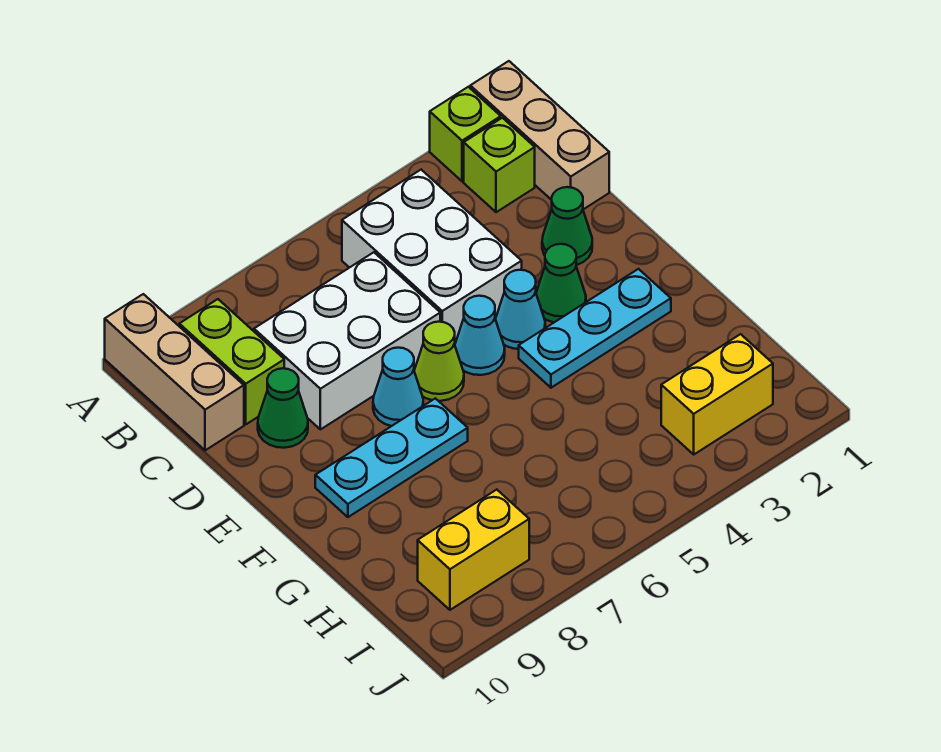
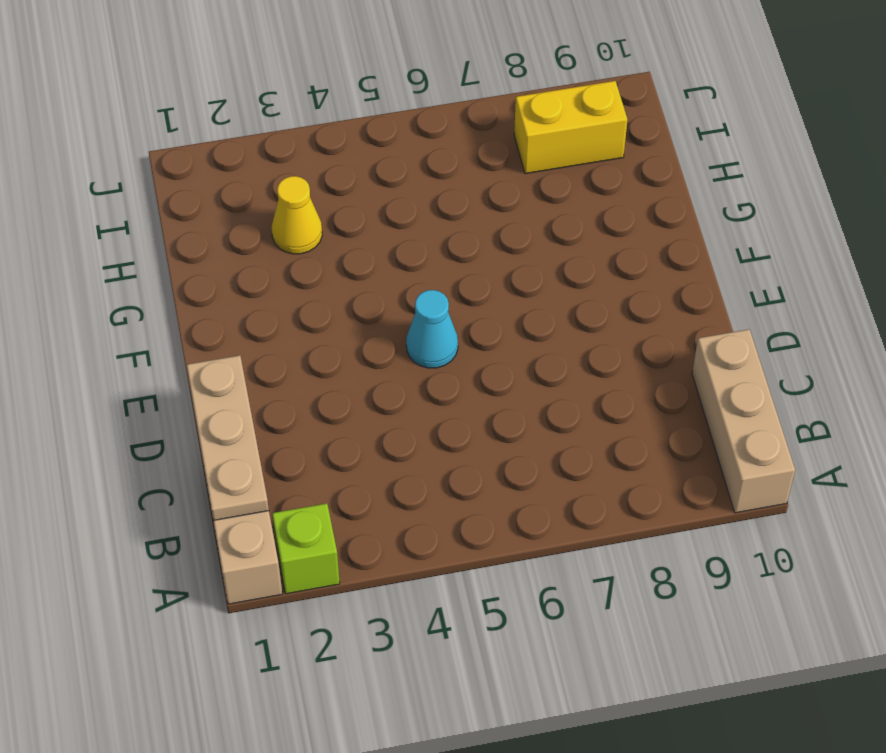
tan plate B1:D1 level 2 -> none
yellow cone H3 level 1 -> none
none -> lime brick B2 level 1
none -> white brick B4:D5 level 1
none -> lime brick B9:C9 level 1

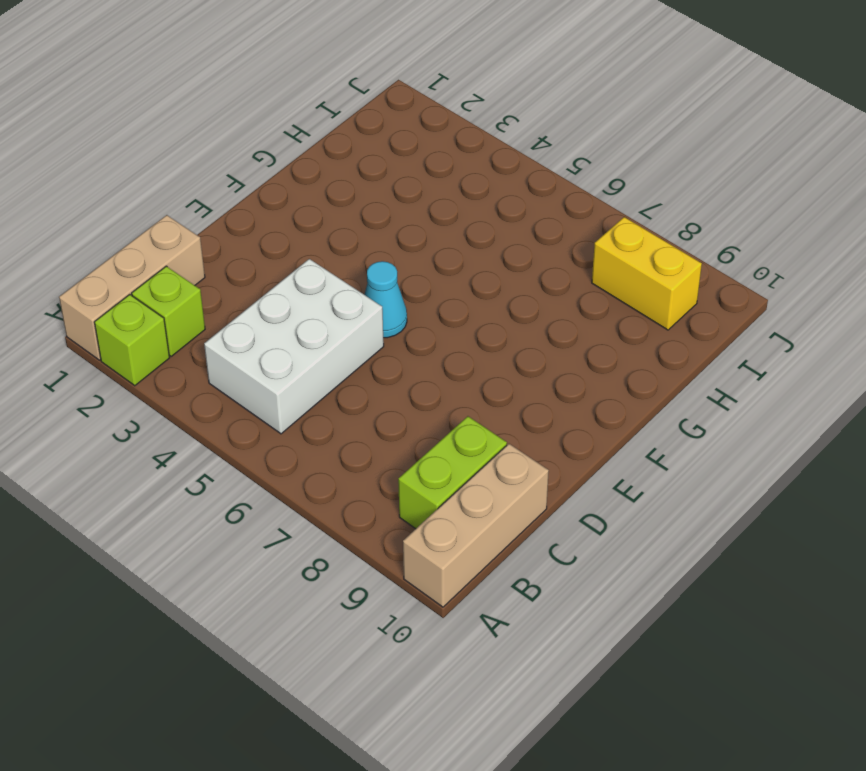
none -> white brick C6:D8 level 1
none -> green cone D2 level 1
none -> green cone D9 level 1

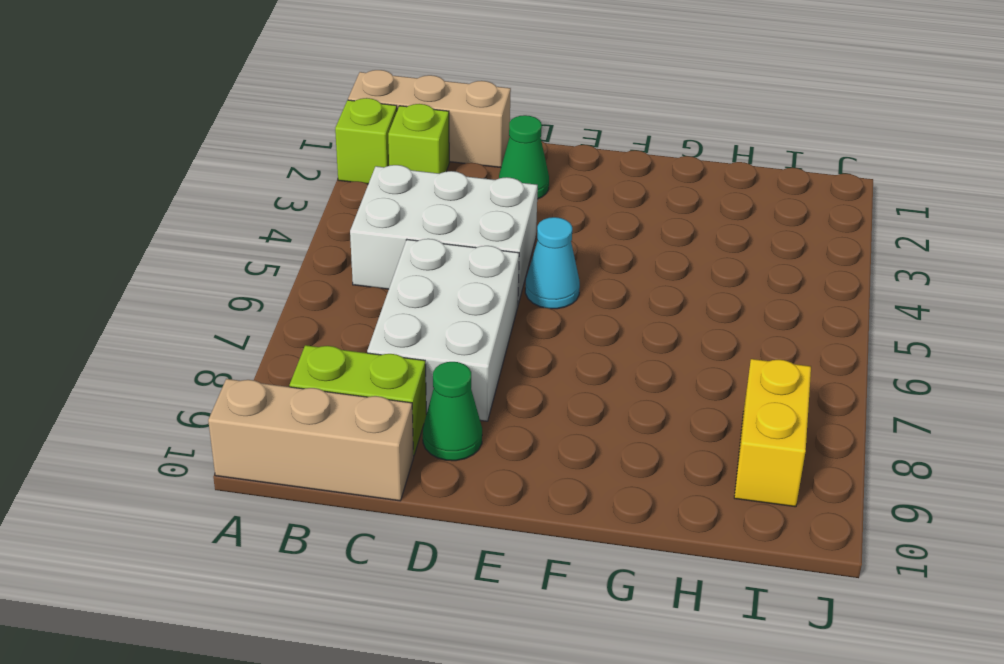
none -> green cone E3 level 1
none -> cyan cone E4 level 1
none -> lime cone E6 level 1

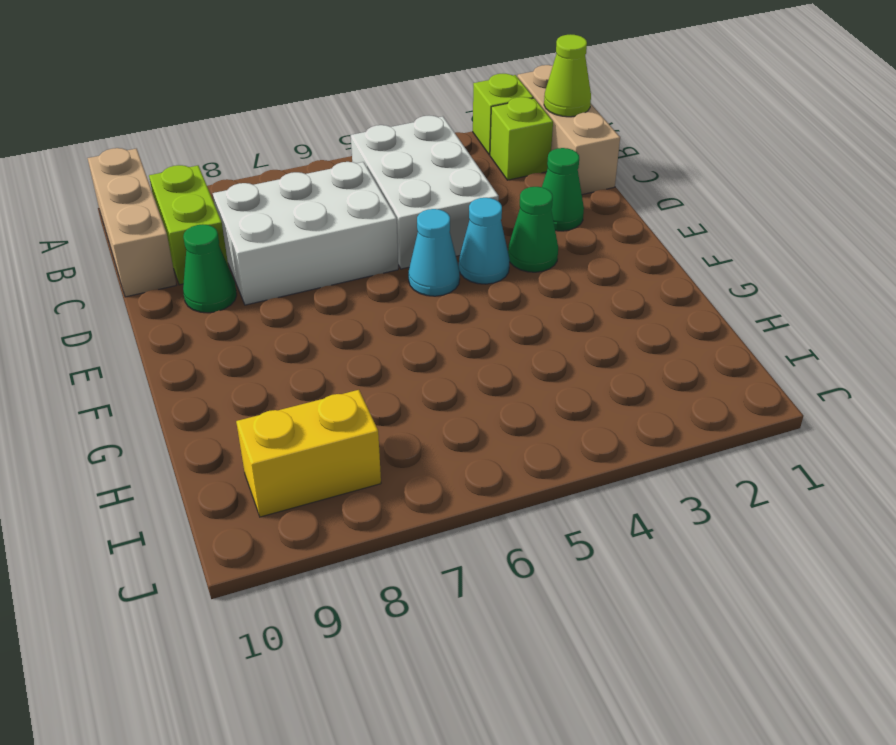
lime cone B1 level 2 -> lime cone E6 level 1
none -> cyan cone E7 level 1
none -> cyan plate F2:F4 level 1
none -> cyan plate F7:F9 level 1

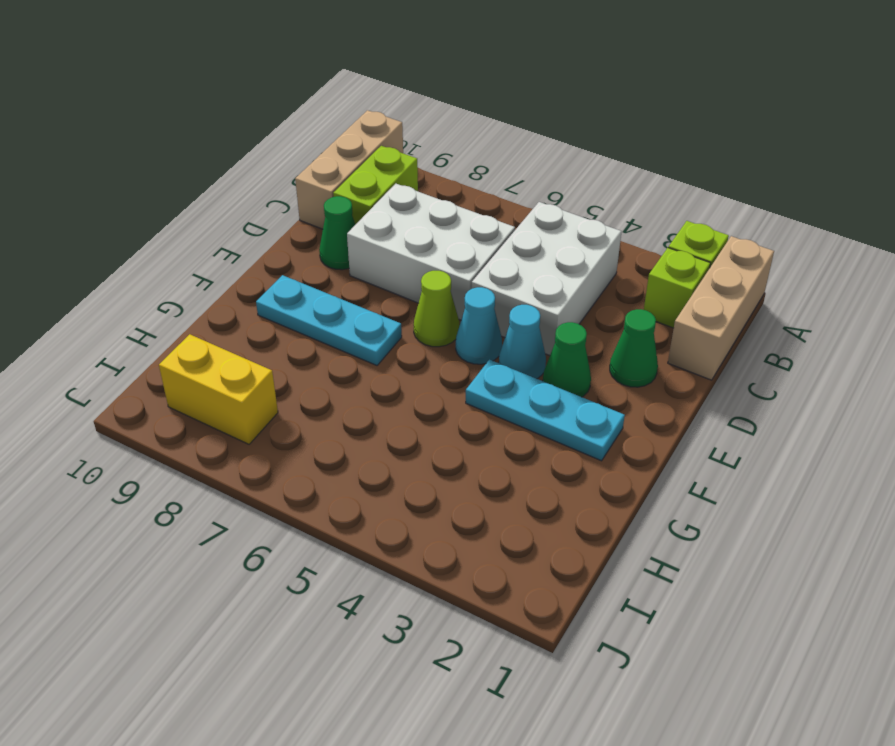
none -> cyan cone E7 level 1
none -> yellow brick I2:I3 level 1

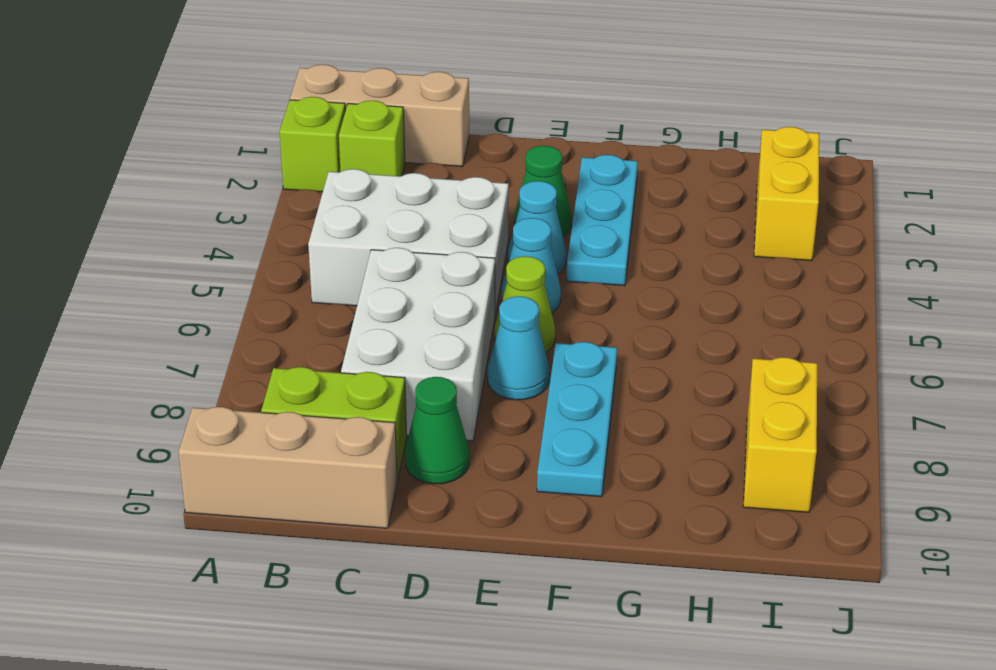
none -> green cone D2 level 1

